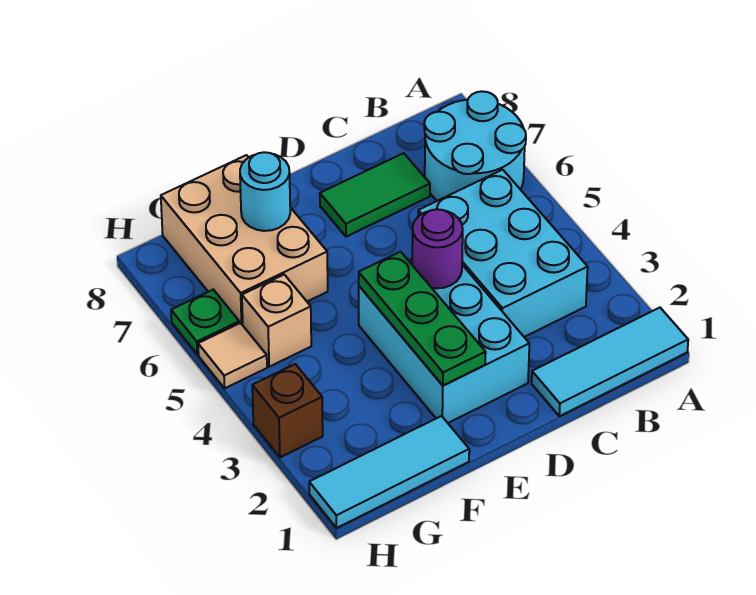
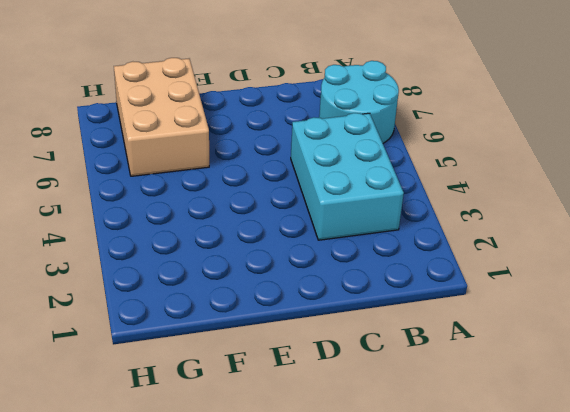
none -> cyan tile A1:C1 level 1
none -> green tile C7:D7 level 1
none -> cyan brick D2:E4 level 1

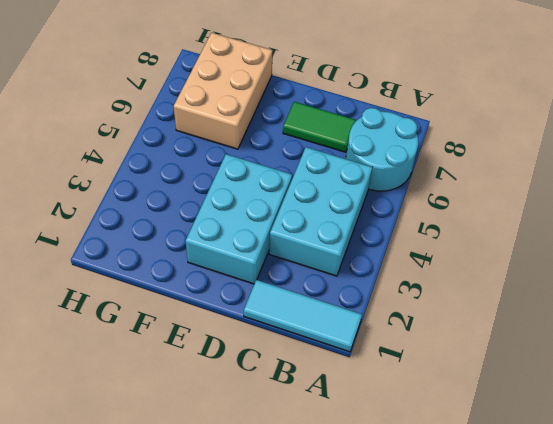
none -> cyan tile F1:H1 level 1
none -> tan brick G5 level 1
none -> brown brick H3 level 1

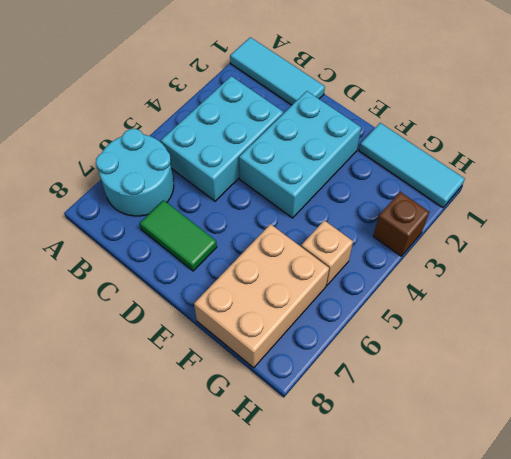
none -> tan tile H5 level 1
none -> green plate H6 level 1
none -> purple round brick D4 level 2

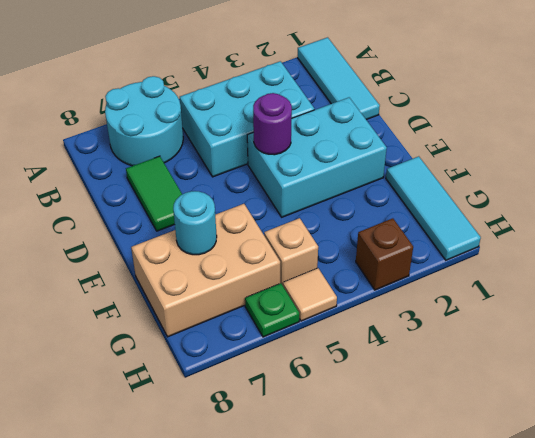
none -> green plate E2:E4 level 2

